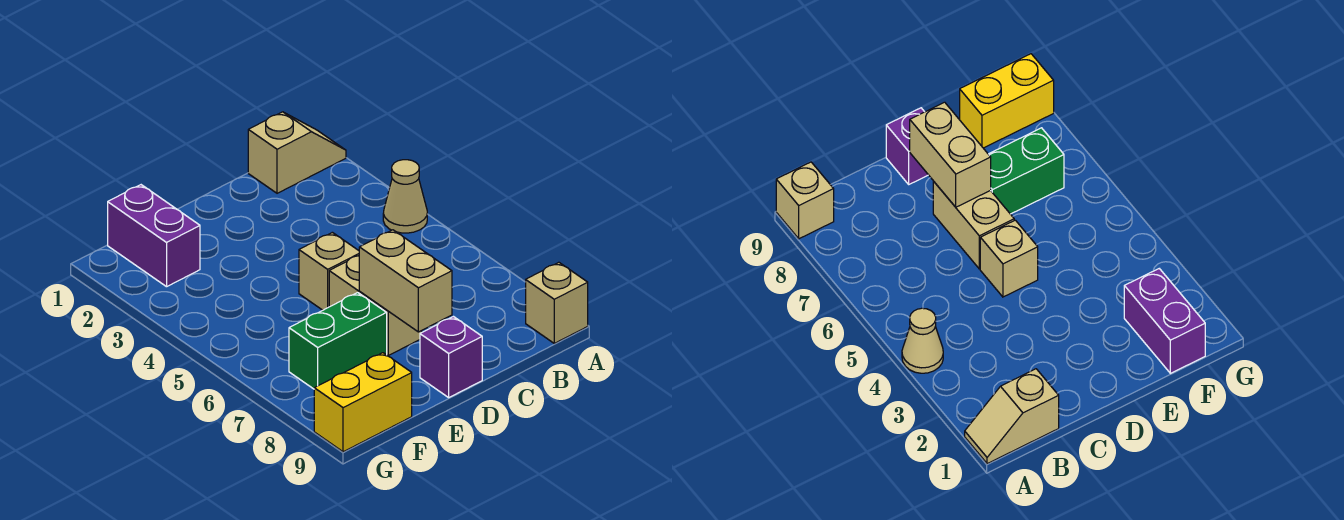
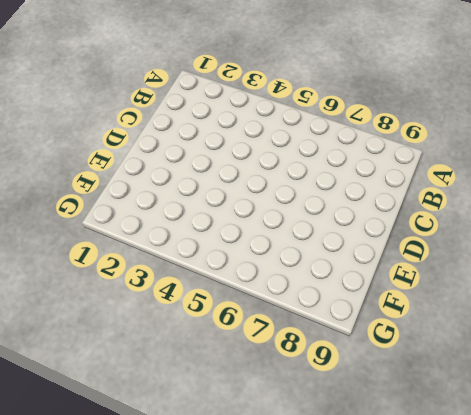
none -> tan slope A1:B1 level 1 top B
none -> tan cone A4 level 1

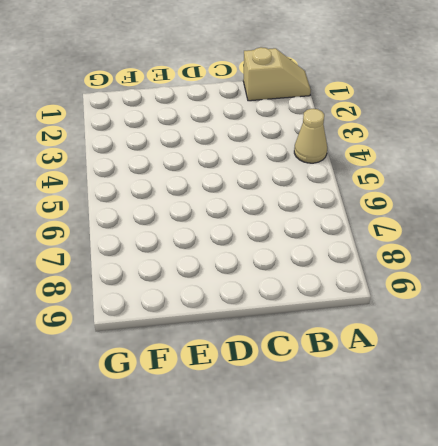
none -> tan brick A9 level 1
none -> tan brick D5 level 1

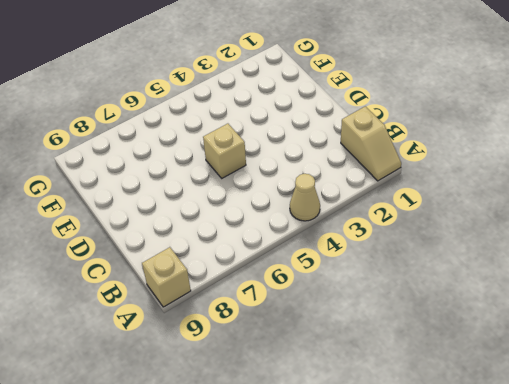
none -> tan brick D6:D7 level 1
none -> purple brick D9 level 1

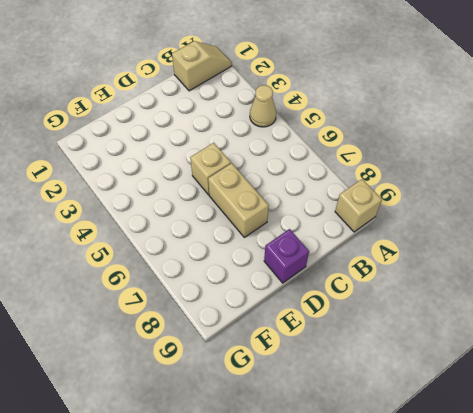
none -> green brick E7:F7 level 1
none -> purple brick F1:F2 level 1

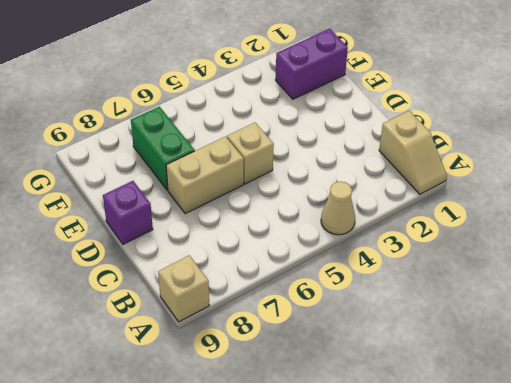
none -> yellow brick F9:G9 level 1
none -> tan brick D7:D8 level 2

